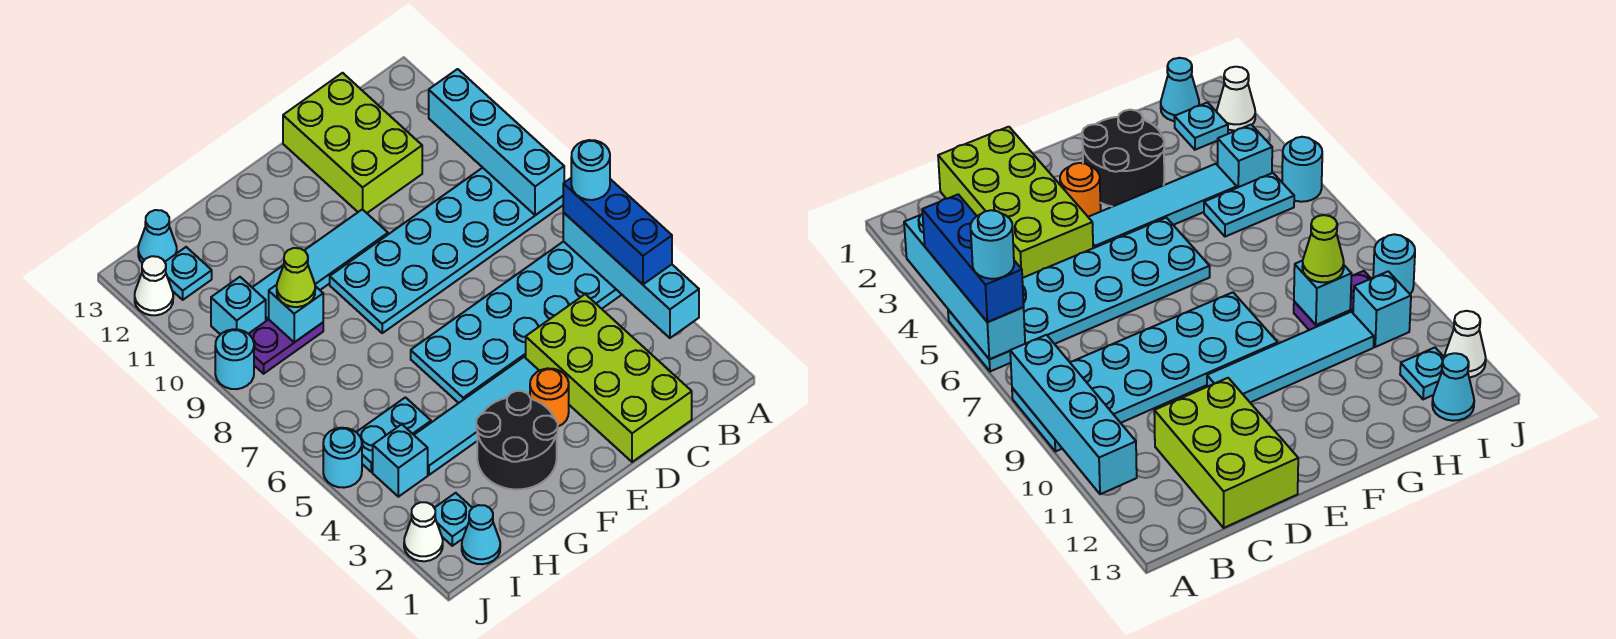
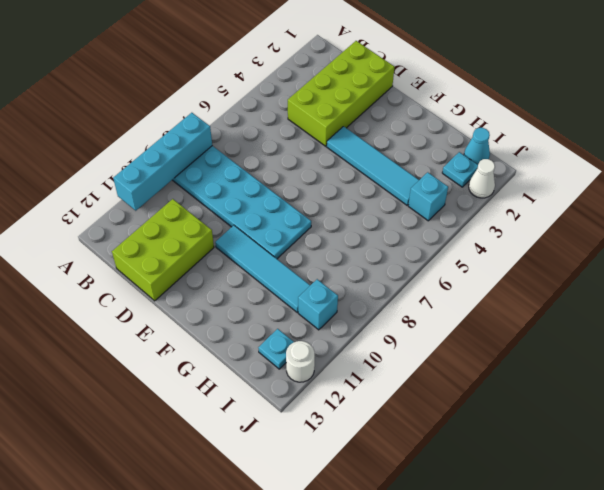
white round brick J12 level 1 -> white cone J12 level 1
none -> cyan plate A5:F6 level 1
none -> orange round brick E3 level 1
none -> black round brick F2:G3 level 1

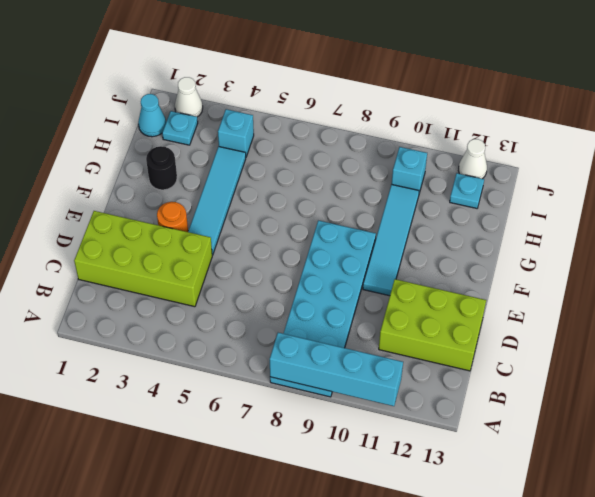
black round brick G2 level 1 -> black round brick F2:G3 level 1
none -> cyan plate A5:F6 level 1
none -> cyan plate H5:I5 level 1
none -> purple plate H9:I9 level 1

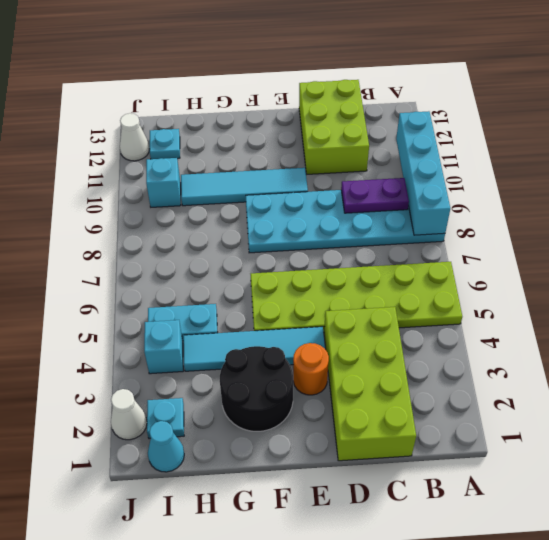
lime plate A5:F6 level 1 -> cyan plate A5:F6 level 1
purple plate B9:C9 level 2 -> purple plate H9:I9 level 1
none -> cyan cone I13 level 1
none -> cyan round brick J5 level 1
none -> cyan round brick J9 level 1

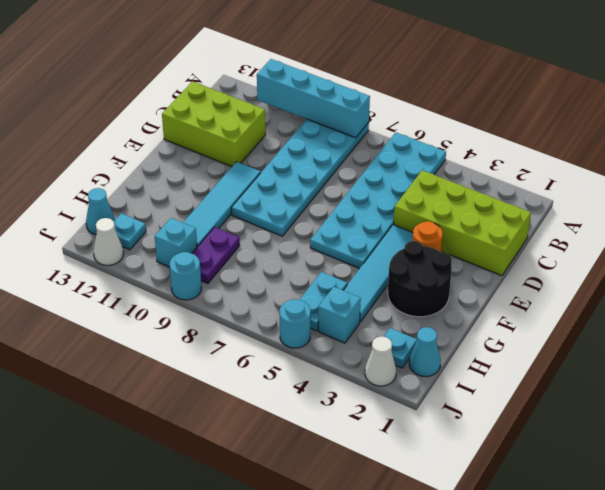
none -> cyan brick A3:A6 level 2
none -> cyan brick H9 level 2
none -> blue brick A4:A6 level 3

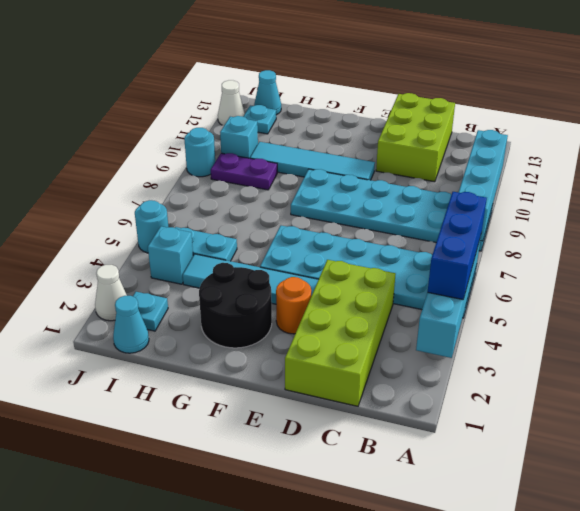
none -> cyan brick H9 level 2
none -> lime cone H9 level 3
none -> cyan round brick A6 level 4

